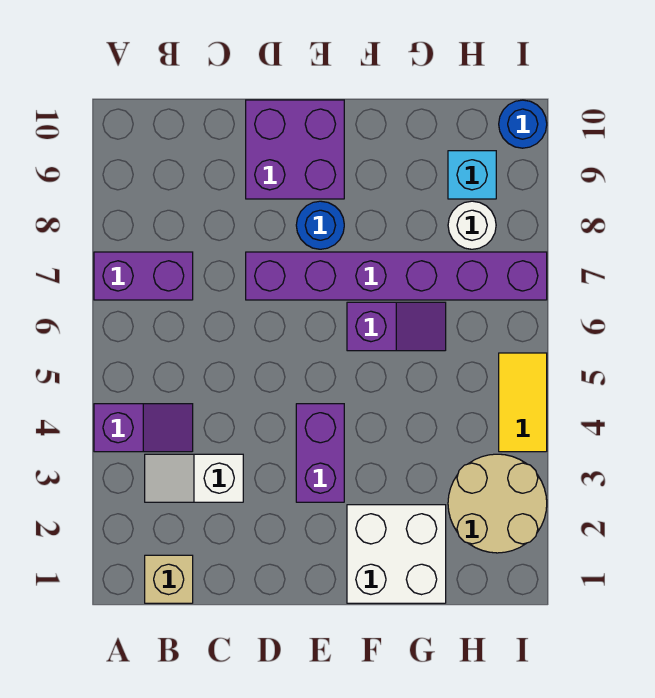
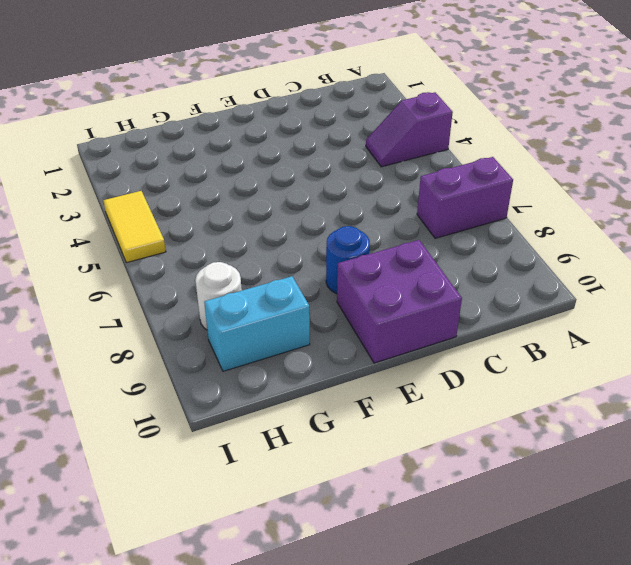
cyan brick G9:H9 level 1 -> cyan brick H9 level 1
none -> tan brick B1 level 1
none -> white slope B3:C3 level 1 top C
none -> purple brick D7:I7 level 1

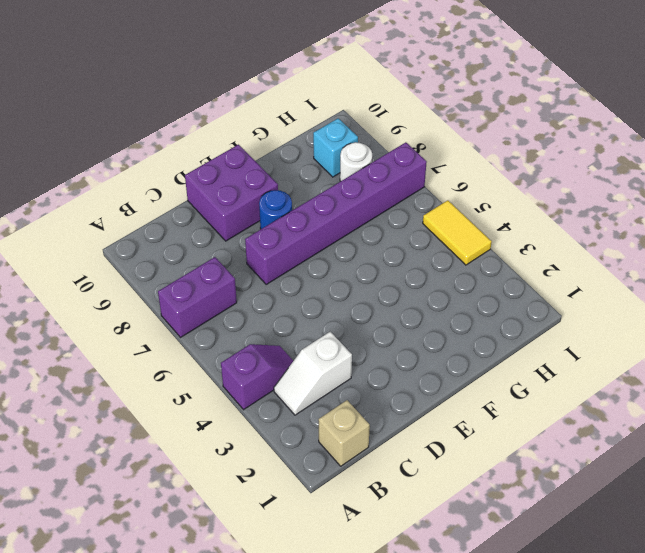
none -> purple brick E3:E4 level 1
none -> white brick F1:G2 level 1
none -> purple slope F6:G6 level 1 top F

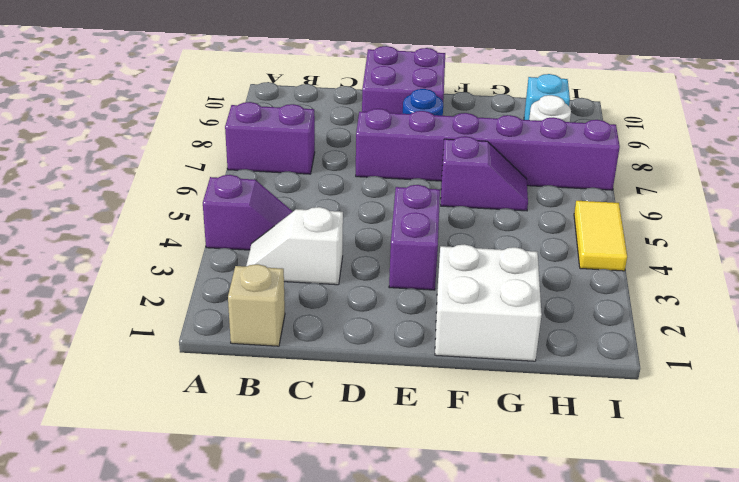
none -> tan round brick H2:I3 level 1
none -> blue round brick I10 level 1

